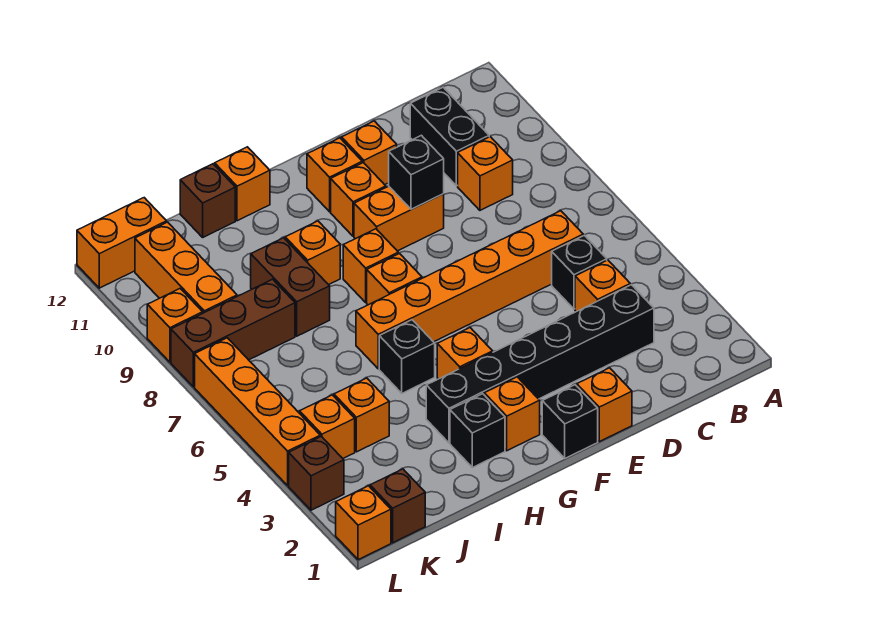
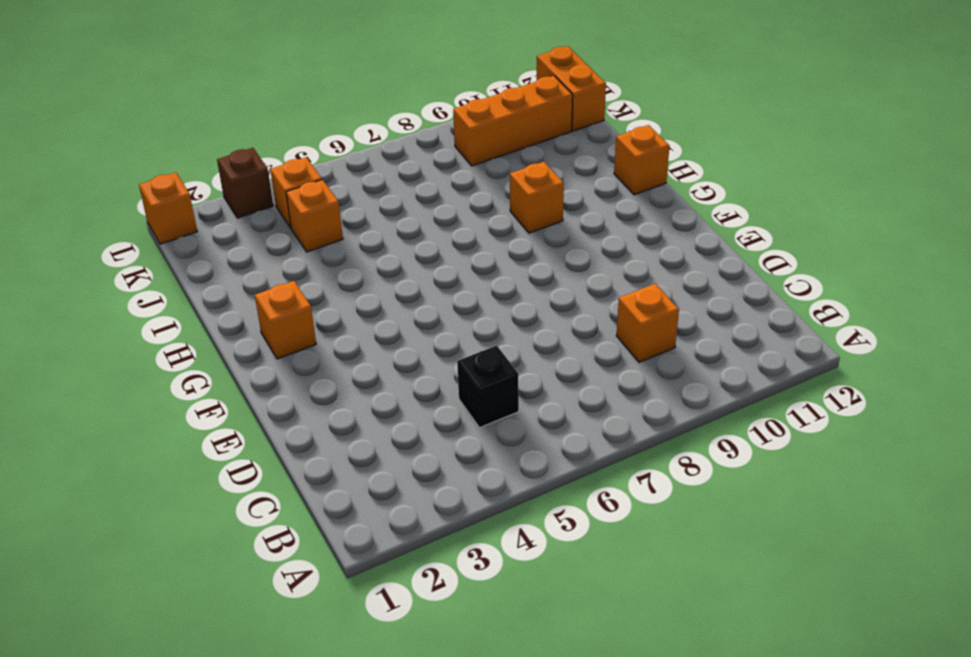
none -> black brick C3:H3 level 1
none -> orange brick C4 level 1
none -> orange brick C6:H6 level 1
none -> black brick C10:C11 level 1

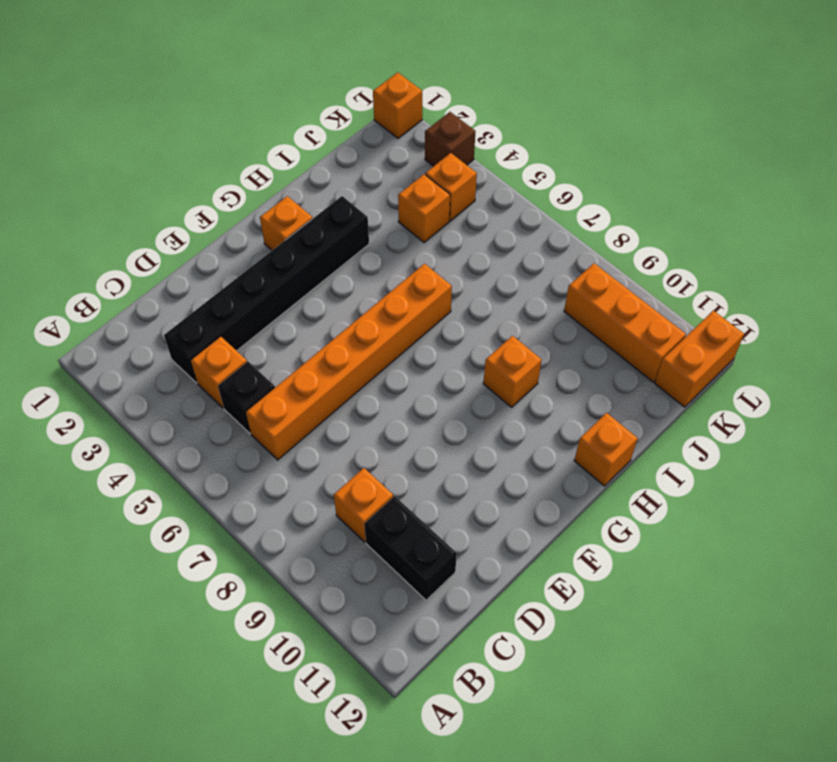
none -> orange brick E1 level 1
none -> orange brick E9:F9 level 1
none -> orange brick E11 level 1
none -> black brick F1 level 1

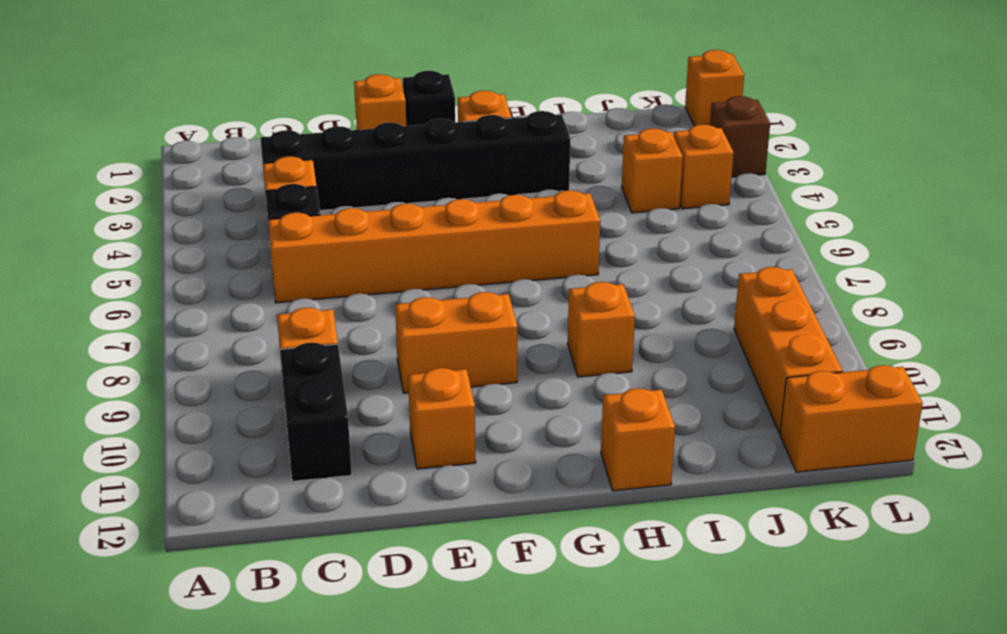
none -> orange brick F10 level 1
none -> orange brick F11 level 1
none -> orange brick G4 level 1
none -> orange brick G7 level 1

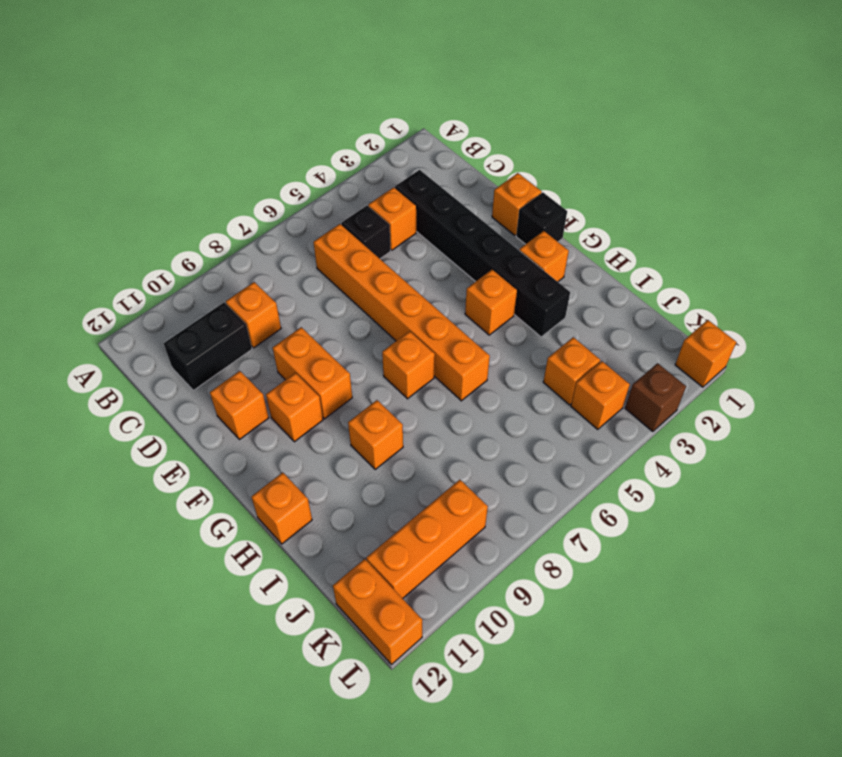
none -> orange brick F11 level 1
none -> orange brick G8 level 1
none -> black brick H2 level 1
none -> black brick H5 level 1

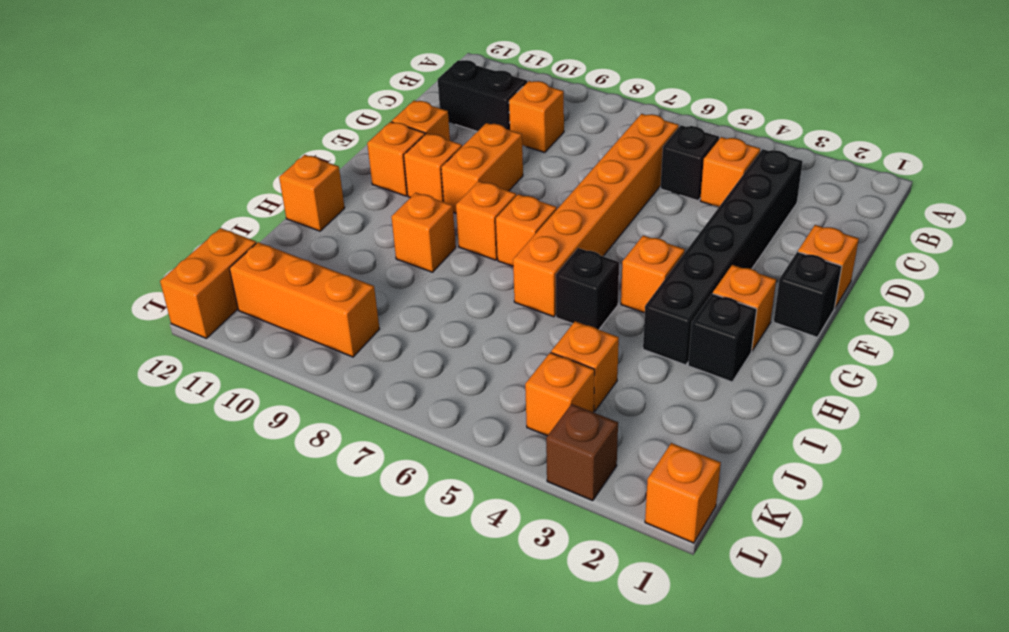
none -> brown brick I8:I9 level 1
none -> brown brick I12 level 1
none -> brown brick J8:L8 level 1
none -> brown brick K1 level 1

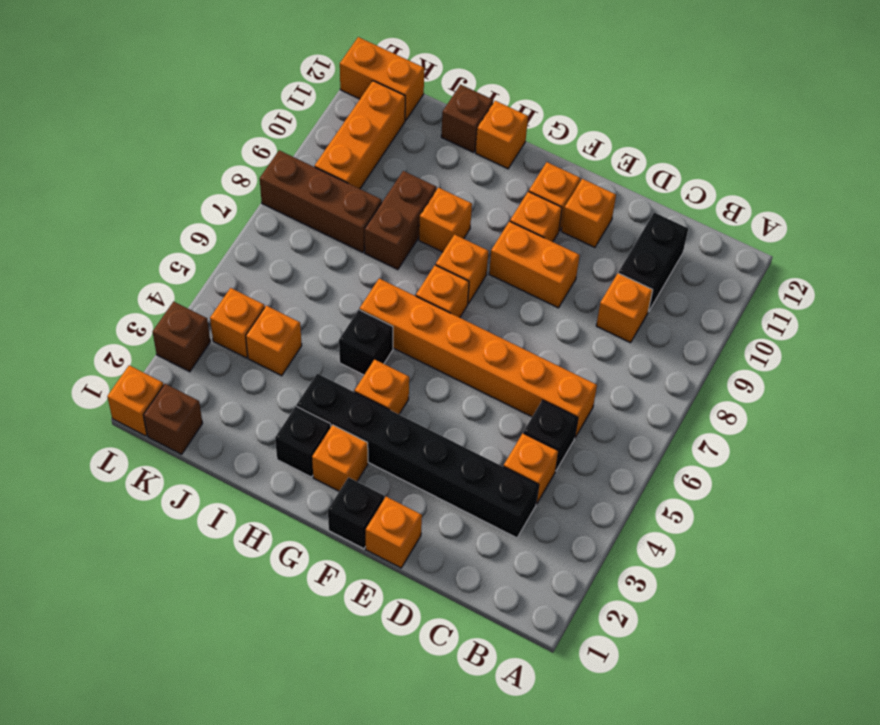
none -> orange brick L4:L7 level 1
none -> orange brick L9 level 1
none -> black brick E9 level 2

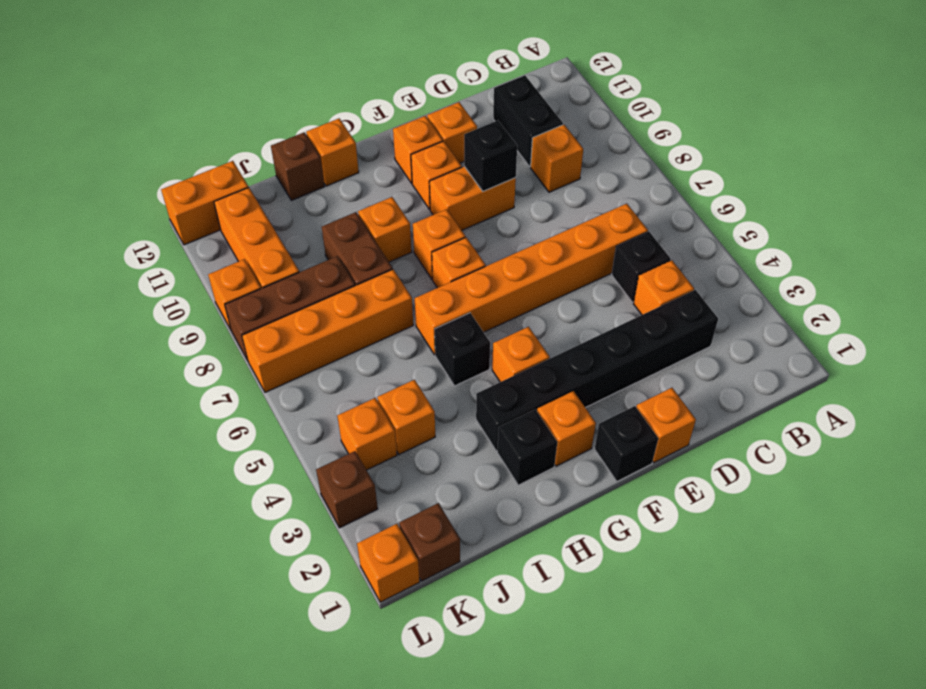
orange brick I7:L7 level 1 -> orange brick L4:L7 level 1

